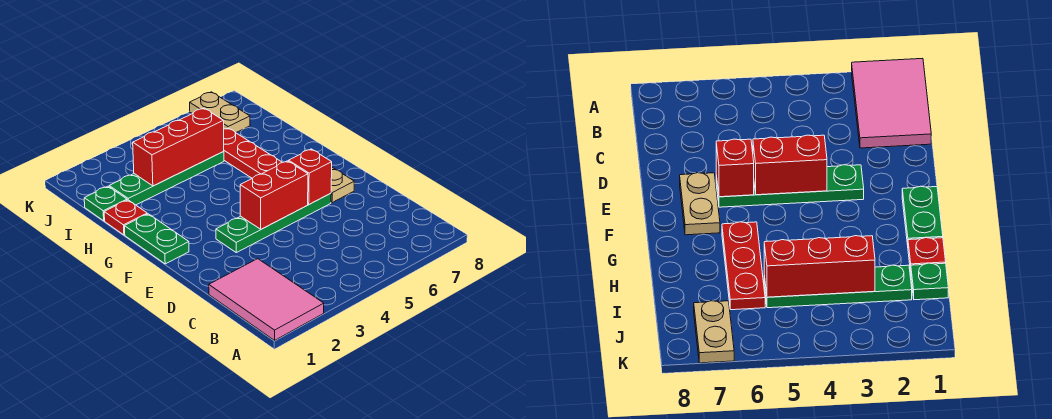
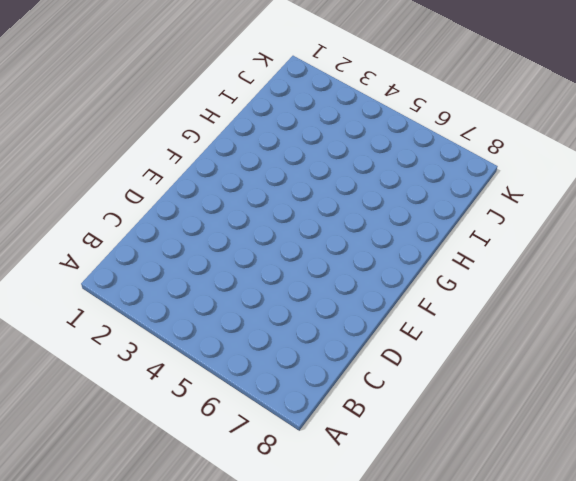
none -> pink tile A1:C2 level 1
none -> green plate E3:E6 level 1
none -> tan plate E7:F7 level 1

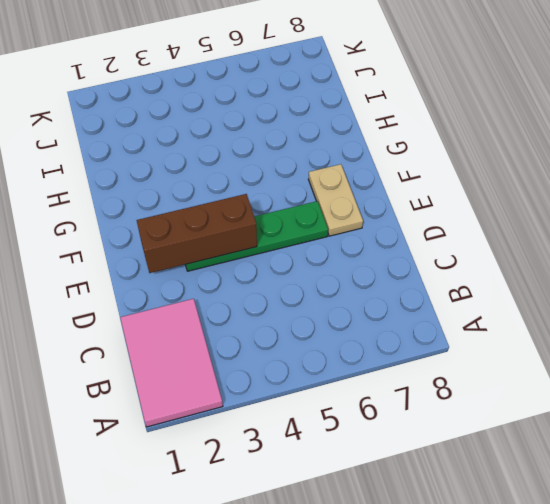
brown brick E2:E4 level 2 -> red brick E4:E5 level 2
none -> green plate F1:G1 level 1
none -> red plate G6:I6 level 1
none -> red plate H1 level 1

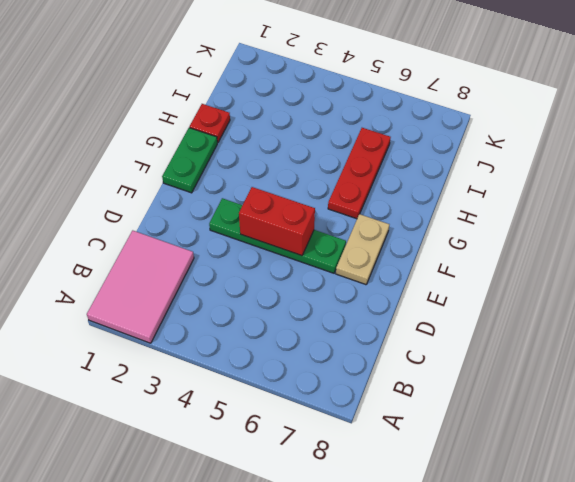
none -> green plate I1 level 1
none -> green plate I2:I5 level 1
none -> tan plate J7:K7 level 1

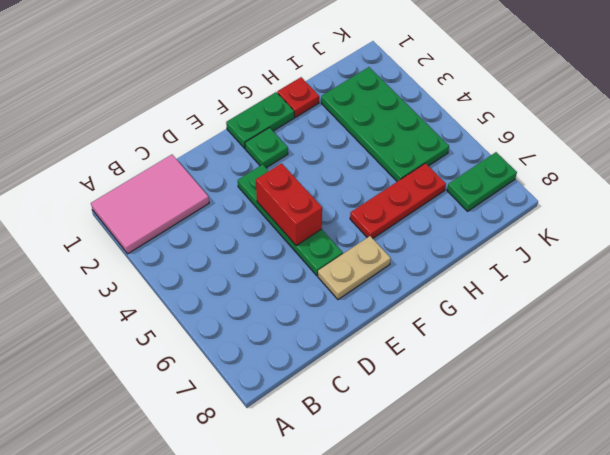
green plate F2 level 1 -> green plate I1 level 1
green plate I2:J5 level 1 -> green plate I2:I5 level 1
green plate J7:K7 level 1 -> tan plate J7:K7 level 1
none -> red brick E6 level 2
none -> red brick I3:I5 level 2

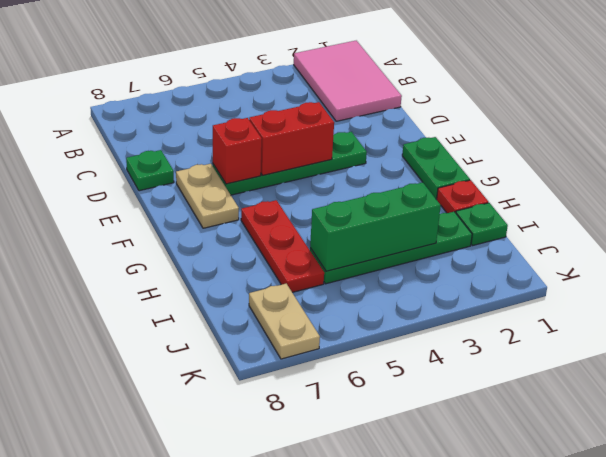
green plate D8 level 1 -> none
green brick I3:I5 level 2 -> red brick I3:I5 level 2

